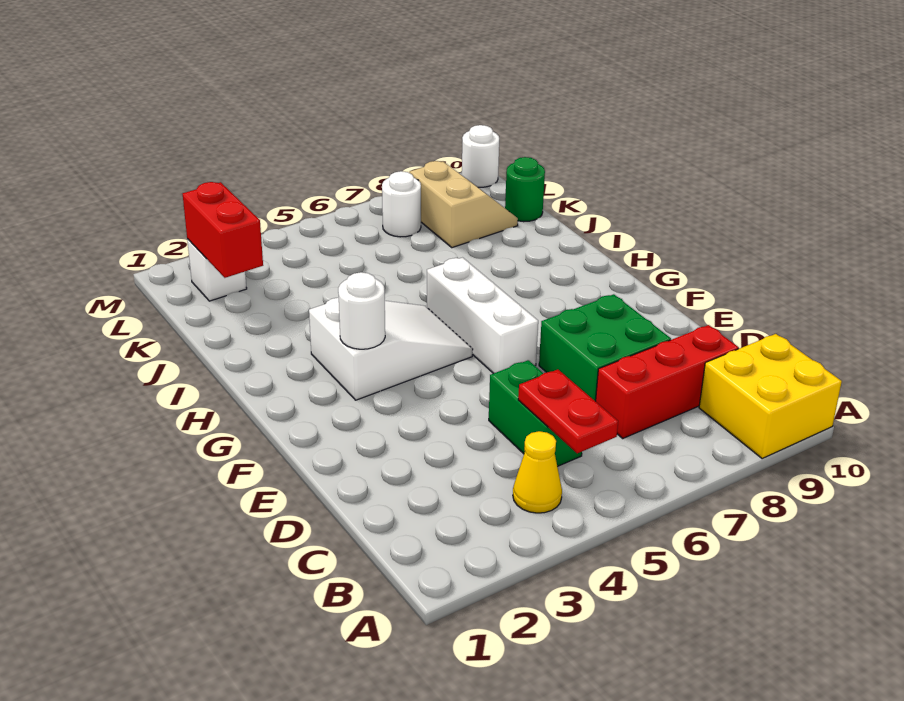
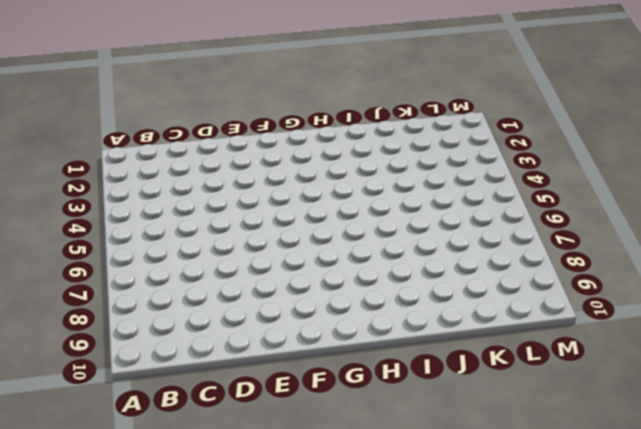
none -> yellow brick A9:B10 level 1
none -> yellow cone B4 level 1
none -> green brick C5:D5 level 1

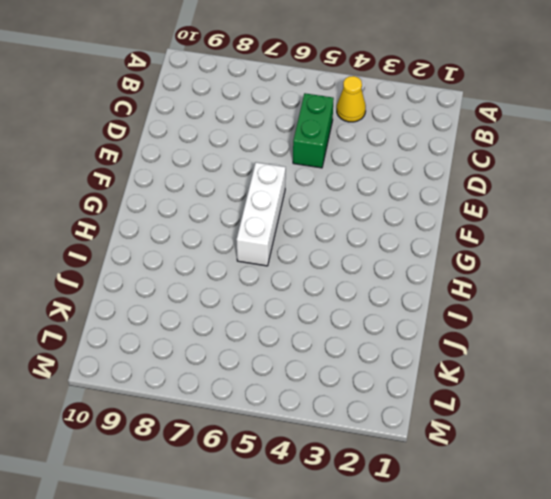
none -> yellow brick A9:B10 level 1
none -> red brick C7:C9 level 1
none -> green brick D7:E8 level 1

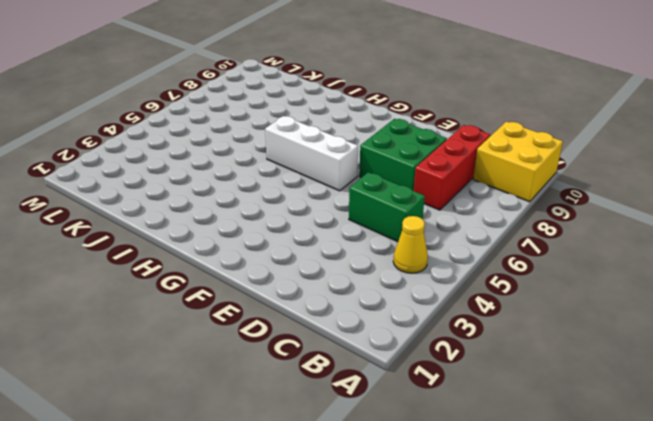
none -> white slope G3:H5 level 1 top 3
none -> tan slope K8:L9 level 1 top 8
none -> green round brick K10 level 1

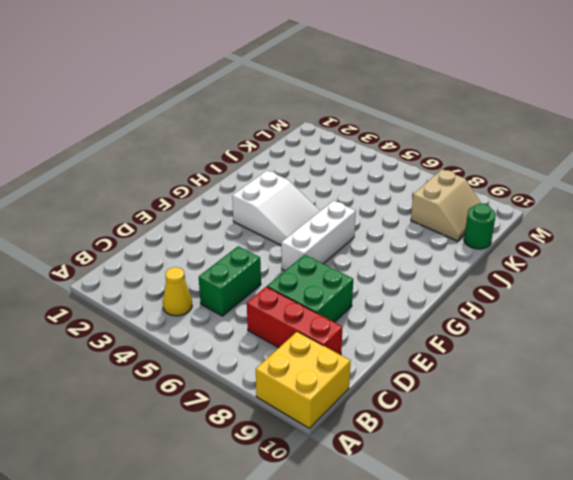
none -> white brick L2 level 1
none -> white round brick L7 level 1
none -> white round brick M10 level 1

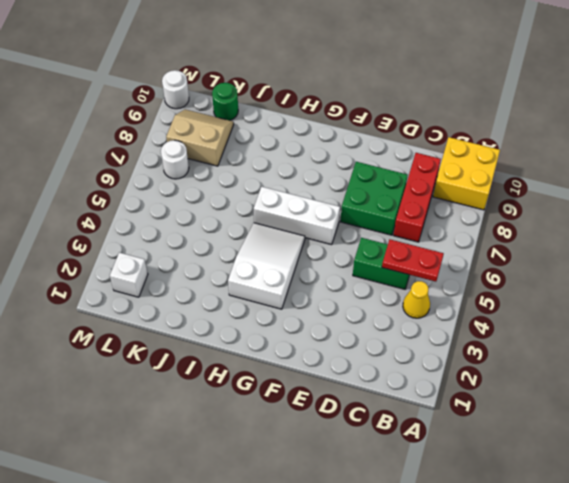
none -> white round brick G3 level 2
none -> red brick K2:L2 level 2

